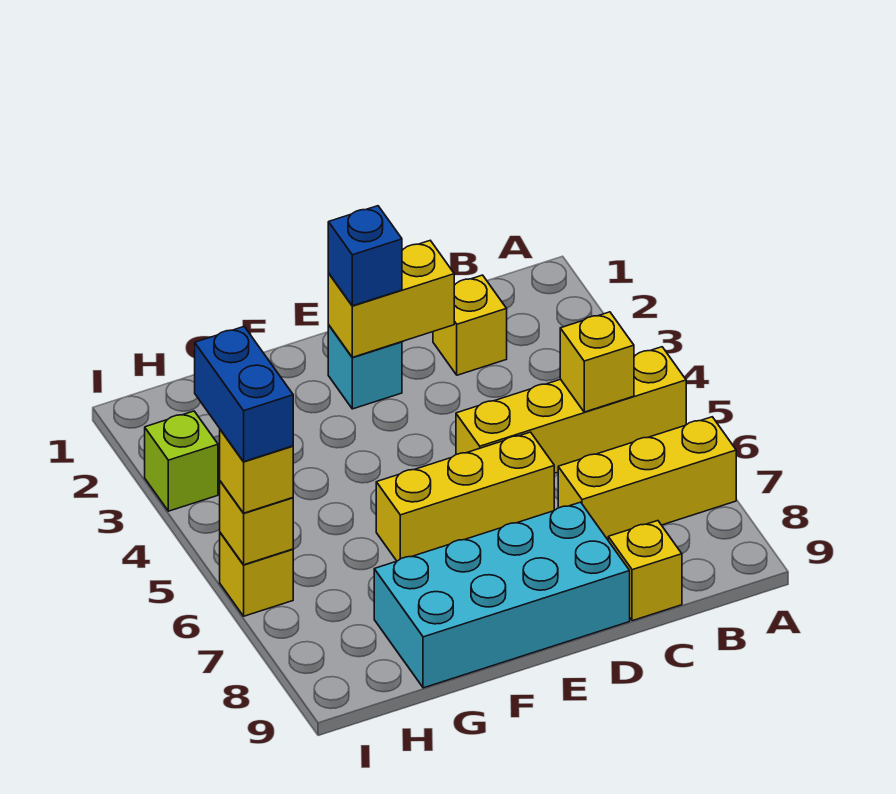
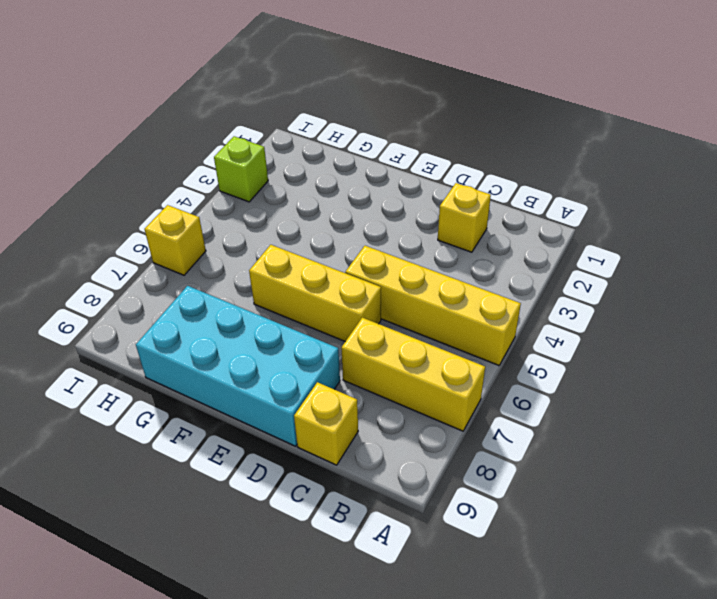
none -> cyan brick E2 level 1
none -> yellow brick B5 level 2
none -> yellow brick D2:E2 level 2

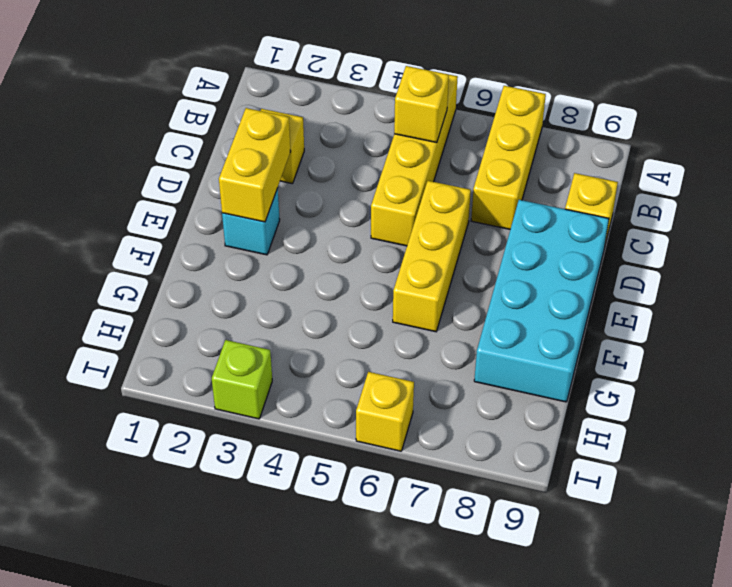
none -> yellow brick I6 level 2
none -> blue brick E2 level 3
none -> yellow brick I6 level 3

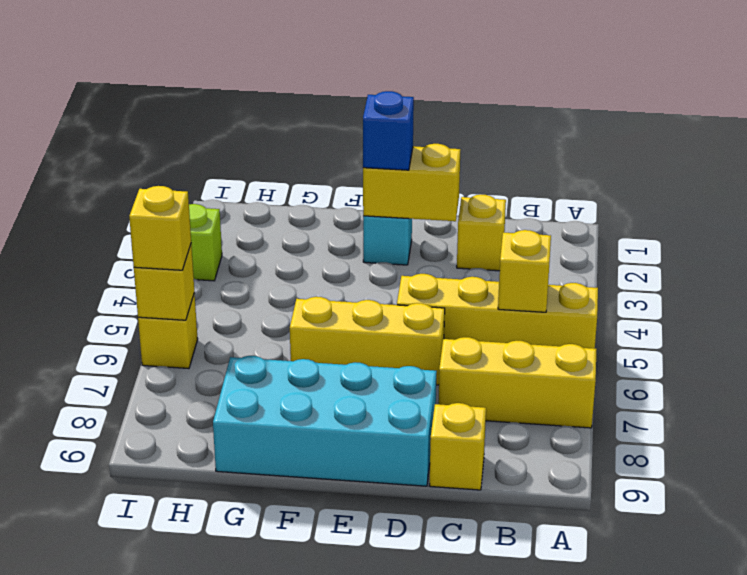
none -> blue brick I5:I6 level 4

